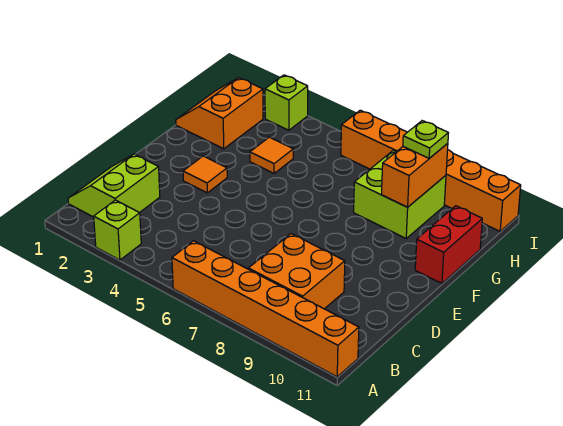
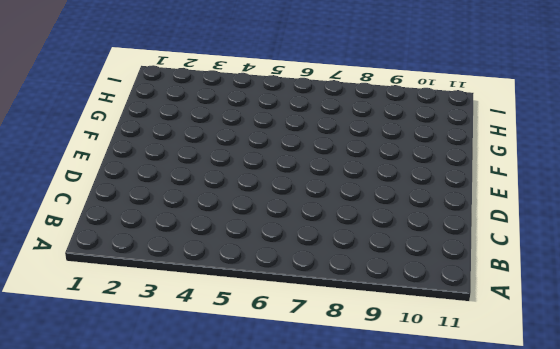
none -> lime brick A3 level 1
none -> orange brick A6:A11 level 1
none -> lime slope B1:C2 level 1 top 2

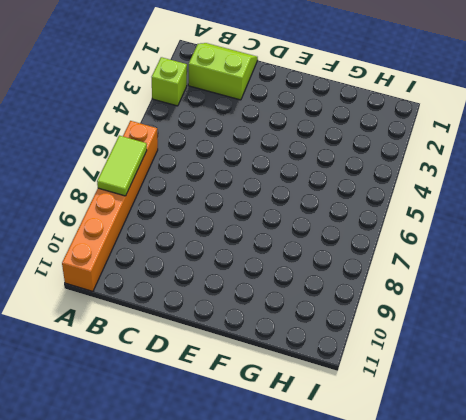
lime tile A7:A8 level 2 -> none
none -> orange brick B8:C9 level 1
none -> orange tile E3 level 1
none -> red brick F11:G11 level 1

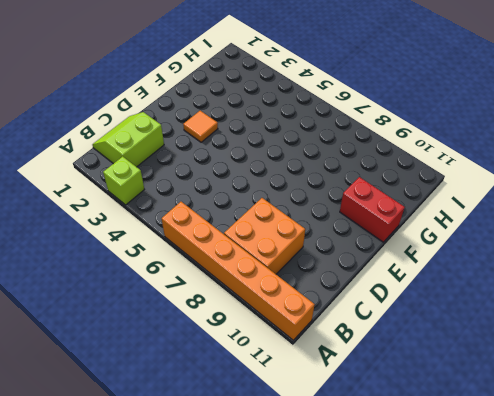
red brick F10:F11 level 1 -> red brick F11:G11 level 1
none -> orange slope G1:H2 level 1 top 2
none -> orange tile G4 level 1
none -> lime brick G8:H9 level 1

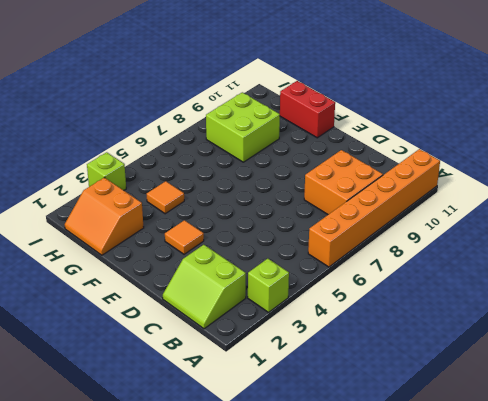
none -> orange brick I6:I11 level 1
none -> orange brick G9:H9 level 2
none -> lime plate H9 level 3

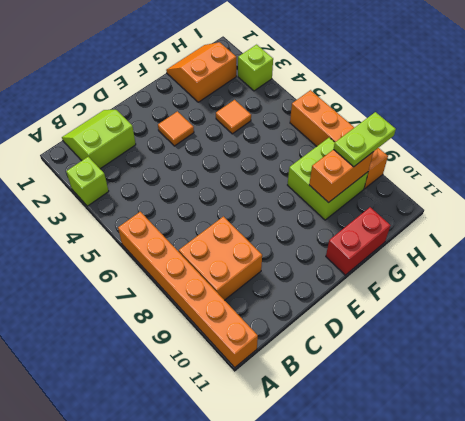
lime plate H9:I9 level 3 -> lime plate H9 level 3
orange brick I6:I9 level 1 -> orange brick I6:I11 level 1

